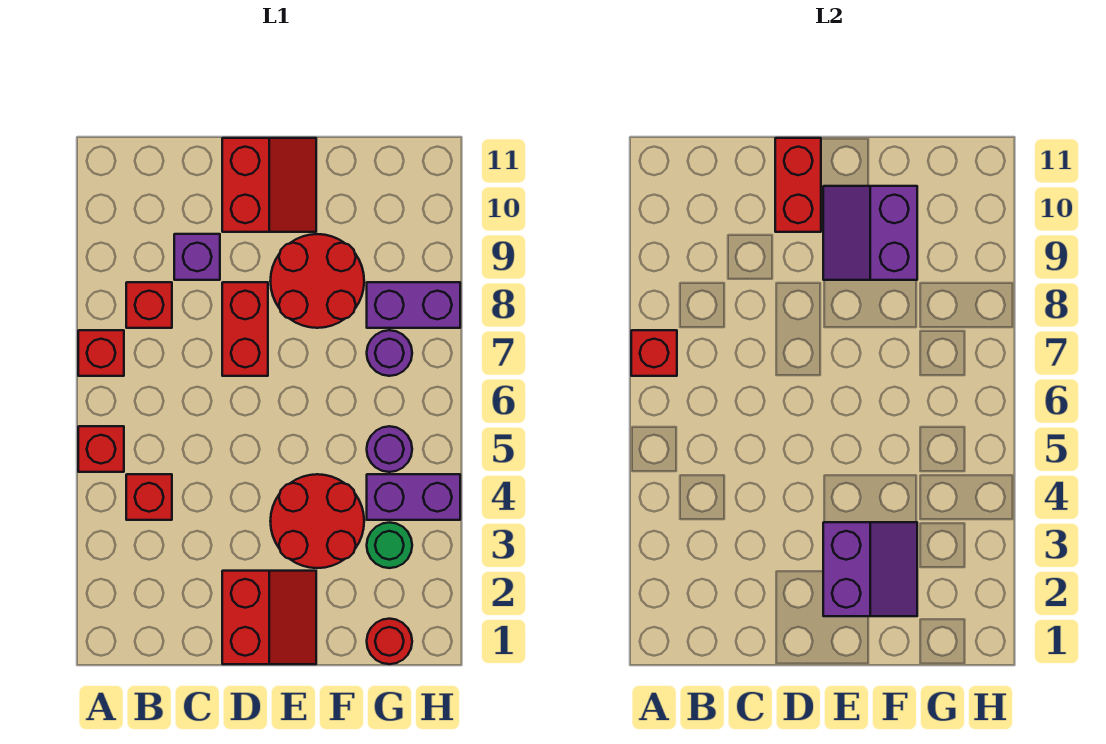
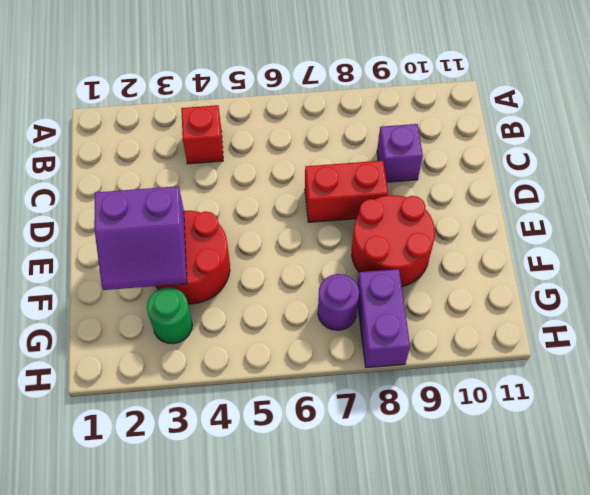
none -> red brick A5 level 1
none -> red brick A7 level 1
none -> red brick B8 level 1

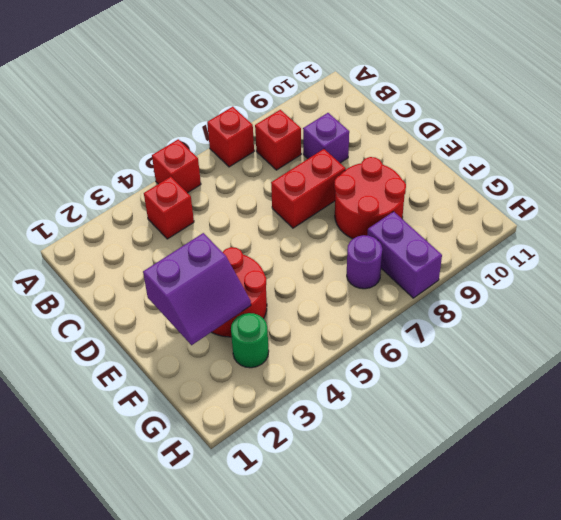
none -> red slope D1:E2 level 1 top D
none -> red slope D10:E11 level 1 top D
none -> red round brick G1 level 1

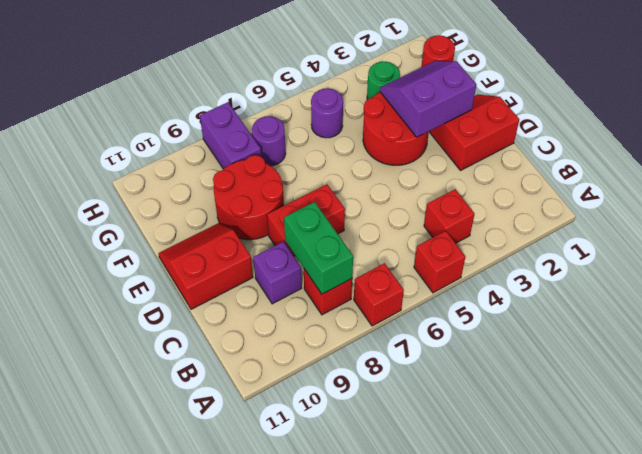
green brick B8:C8 level 2 -> none
none -> purple brick G4:H4 level 1
none -> red brick A7 level 2
none -> red brick D10:D11 level 2

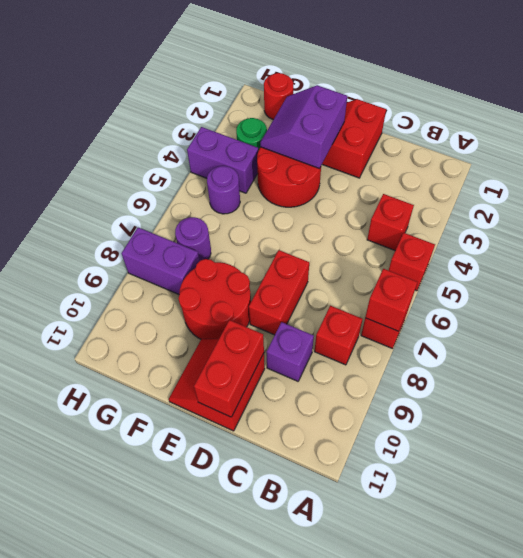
none -> purple slope E9:F10 level 2 top F

